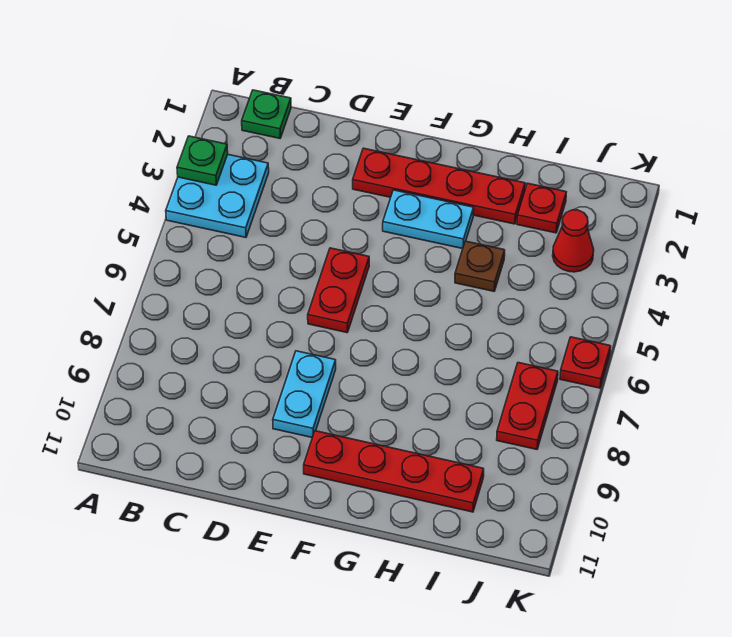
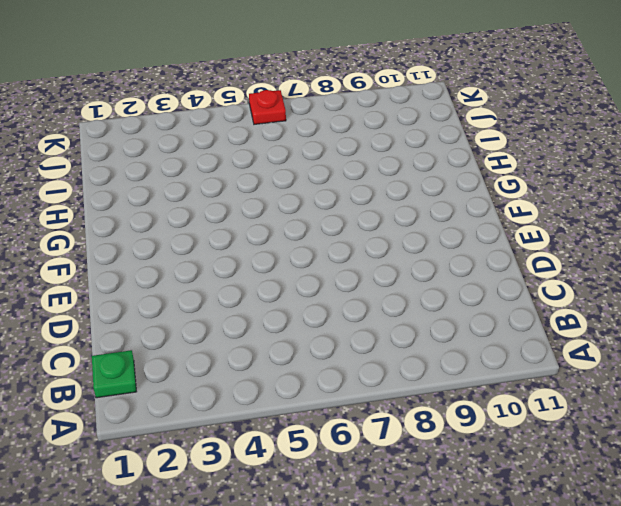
none -> cyan plate A3:B4 level 1
none -> red plate E2:H2 level 1
none -> red plate E5:E6 level 1

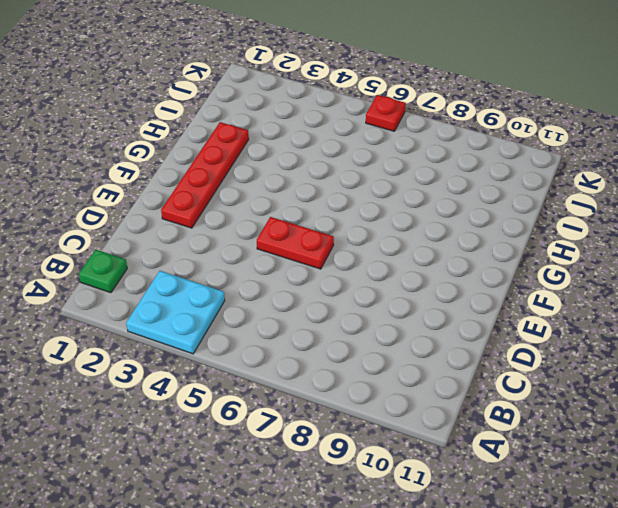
none -> cyan plate E8:E9 level 1
none -> cyan plate F3:G3 level 1
none -> red plate F10:I10 level 1

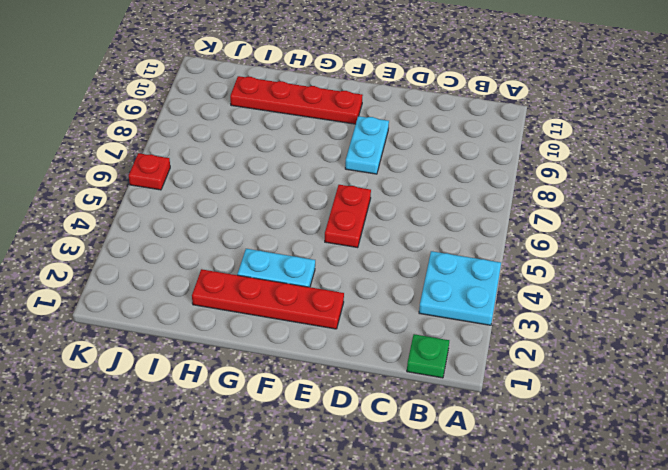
none -> brown plate H4 level 1
none -> red plate I2 level 1
none -> red cone J3 level 1

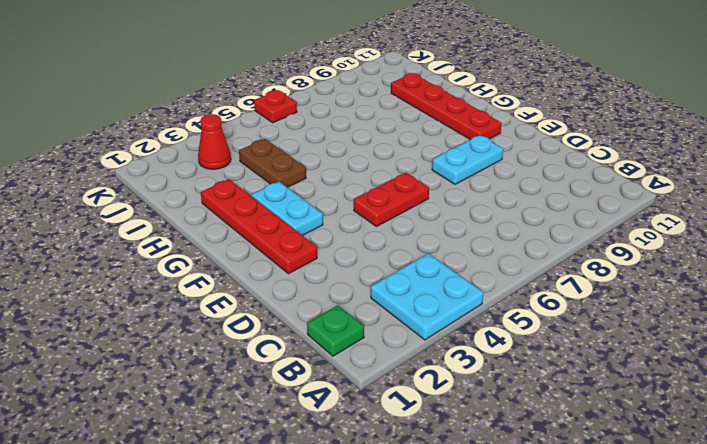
brown plate H4:I4 level 1 -> brown plate H4 level 1
none -> red plate I2 level 1
none -> red plate J7:J8 level 1
none -> green plate A3 level 2

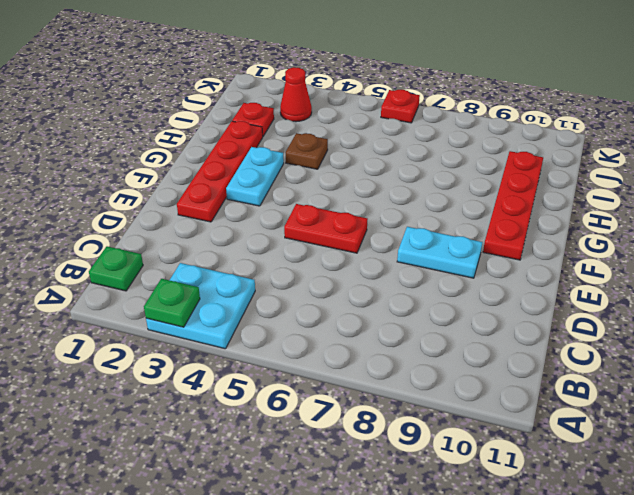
none -> red plate J7:J8 level 1

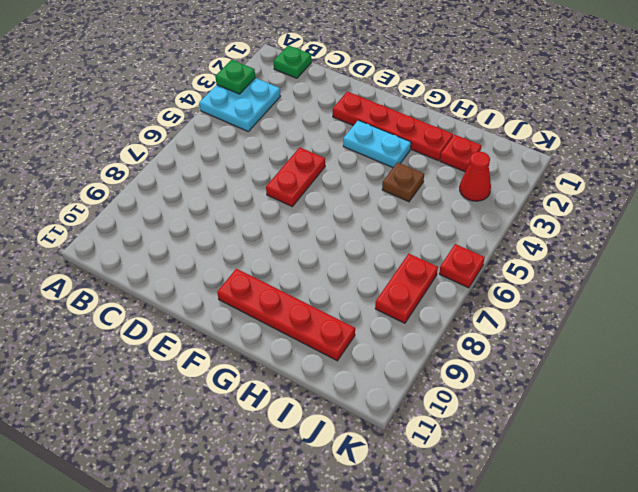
none -> cyan plate E8:E9 level 1

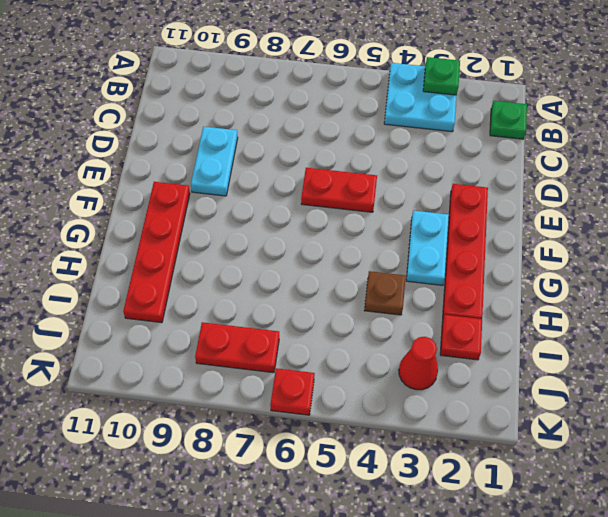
cyan plate D9:E9 level 1 -> cyan plate E8:E9 level 1

